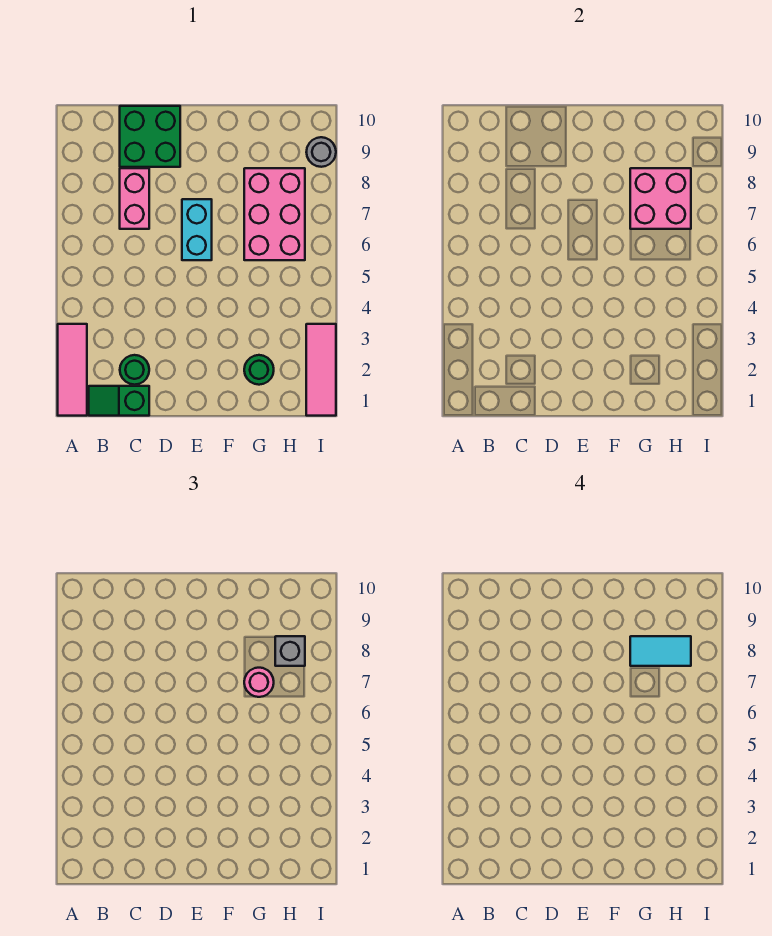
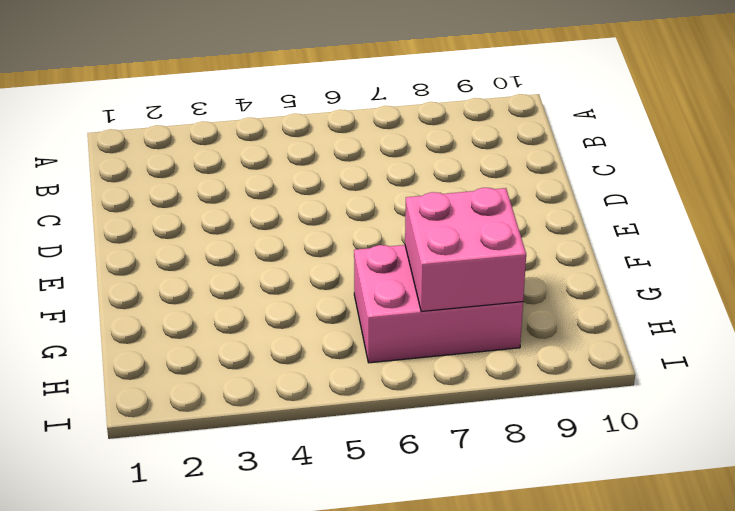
none -> pink tile A1:A3 level 1
none -> green slope B1:C1 level 1 top C
none -> green round brick C2 level 1

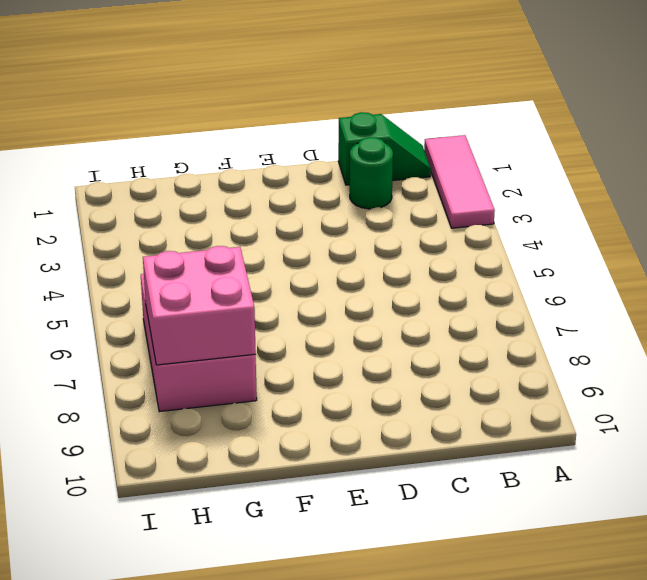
none -> pink brick C7:C8 level 1
none -> green brick C9:D10 level 1
none -> cyan brick E6:E7 level 1

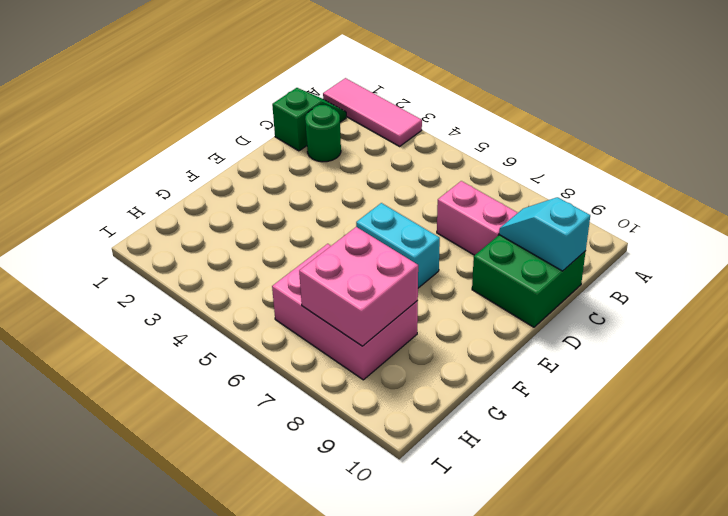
cyan slope C9:C10 level 2 top 10 -> none
none -> green round brick G2 level 1
none -> pink tile I1:I3 level 1
none -> grey round brick I9 level 1

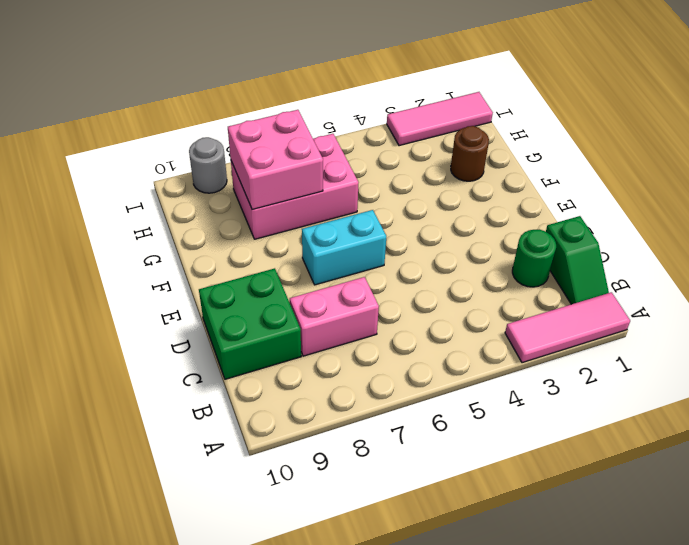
brown round brick G2 level 1 -> green round brick G2 level 1
none -> pink round brick G7 level 3
none -> grey brick H8 level 3
none -> cyan tile G8:H8 level 4

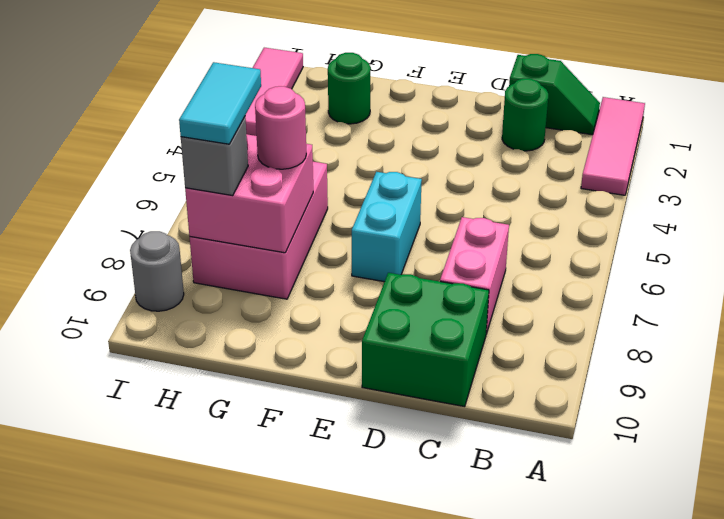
cyan tile H7:H8 level 4 -> cyan tile G8:H8 level 4

